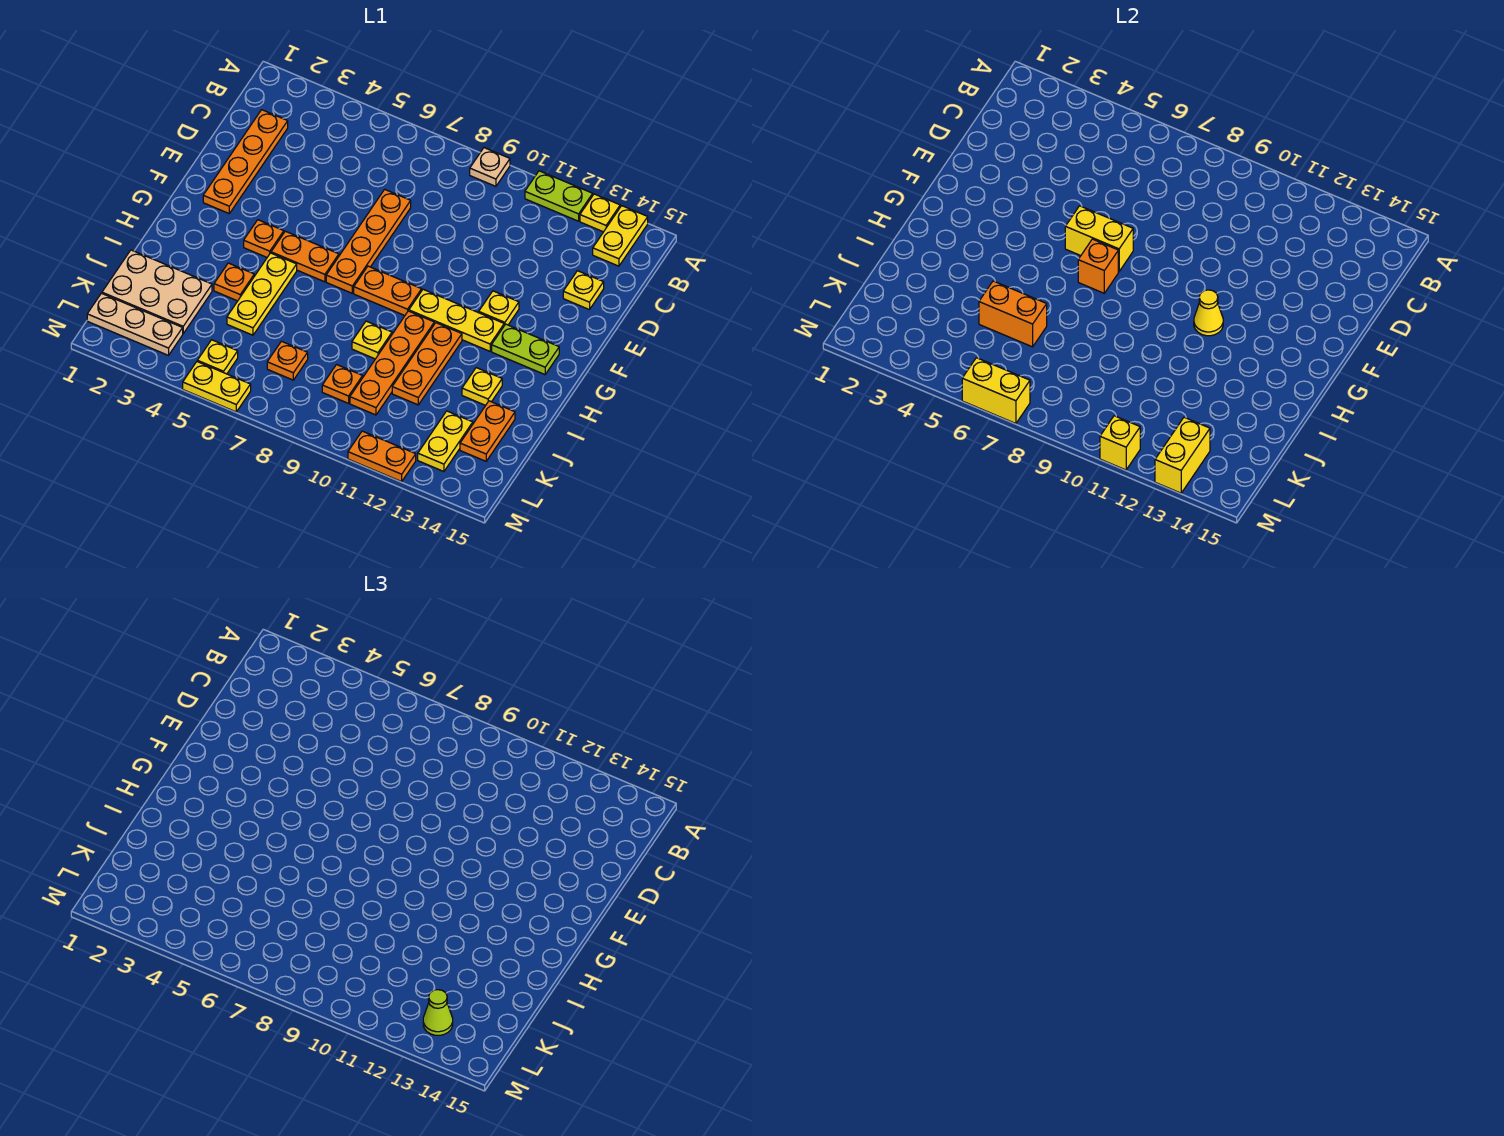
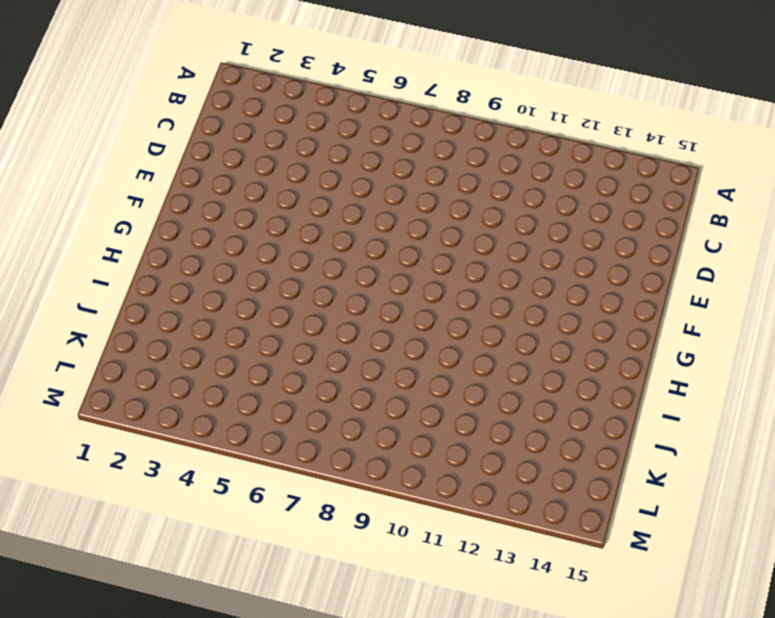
none -> tan plate A9 level 1
none -> lime plate A11:A12 level 1
none -> yellow plate A13 level 1
none -> yellow plate A14:B14 level 1

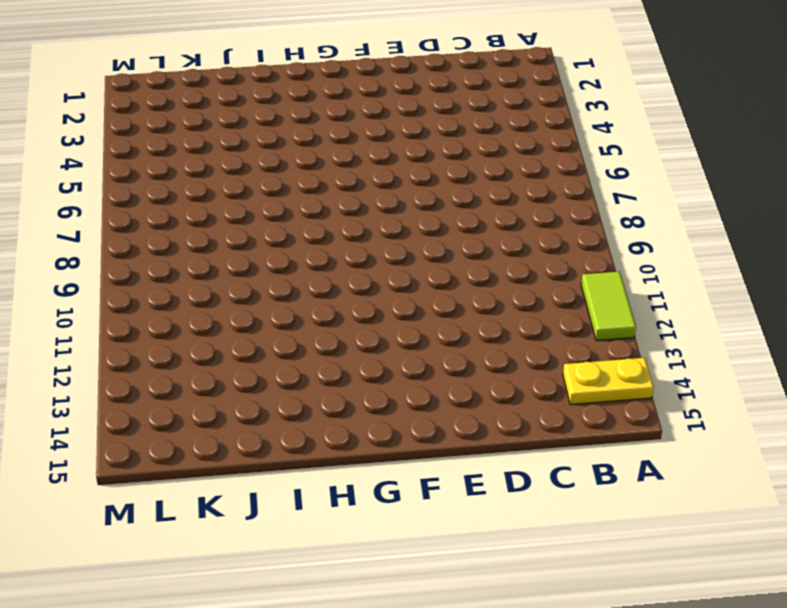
lime tile A11:A12 level 1 -> lime plate A11:A12 level 1
none -> tan plate A9 level 1
none -> yellow plate A13 level 1
none -> orange plate C2:F2 level 1
none -> orange plate D7:G7 level 1

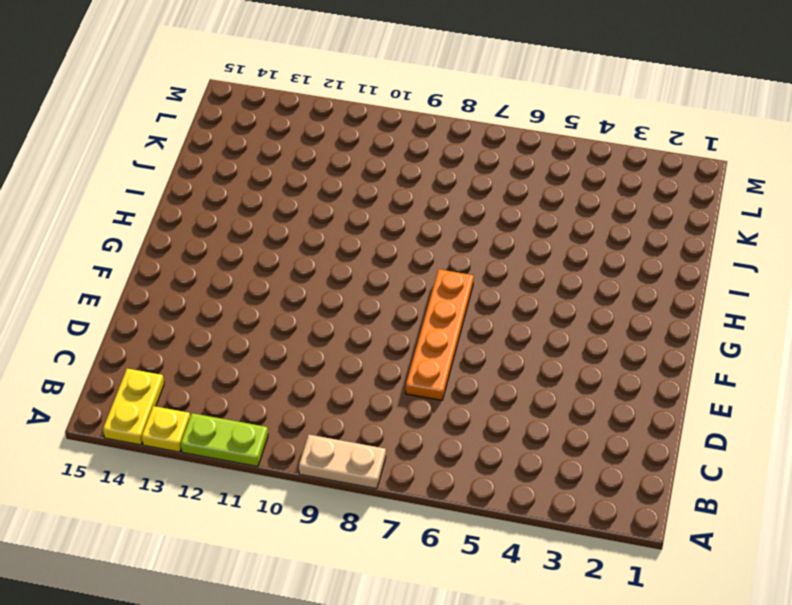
tan plate A8:A9 level 1 -> tan plate A9 level 1
none -> orange plate C2:F2 level 1
none -> yellow plate D14 level 1
none -> yellow plate F12 level 1
none -> orange plate G4 level 1

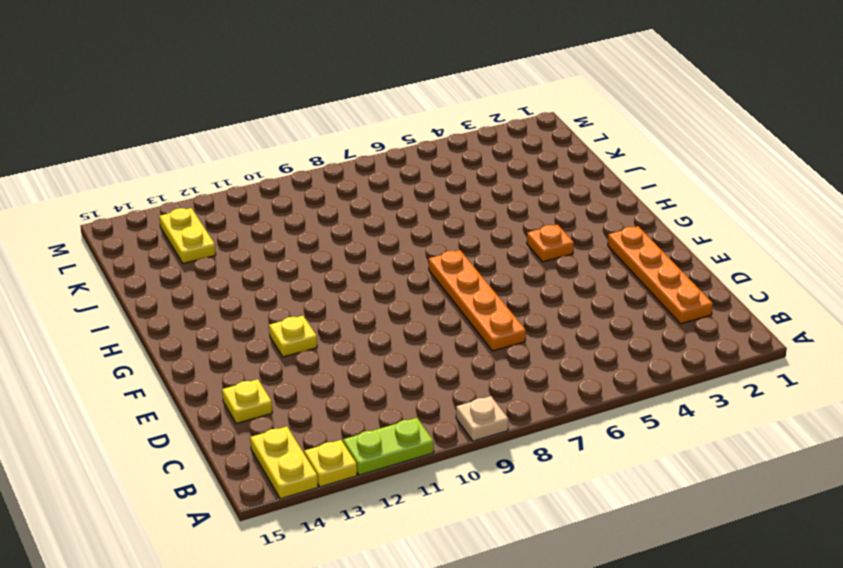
none -> orange plate G5:G6 level 1
none -> orange plate G8:G9 level 1
none -> yellow plate G10:G12 level 1
none -> lime plate G13:G14 level 1

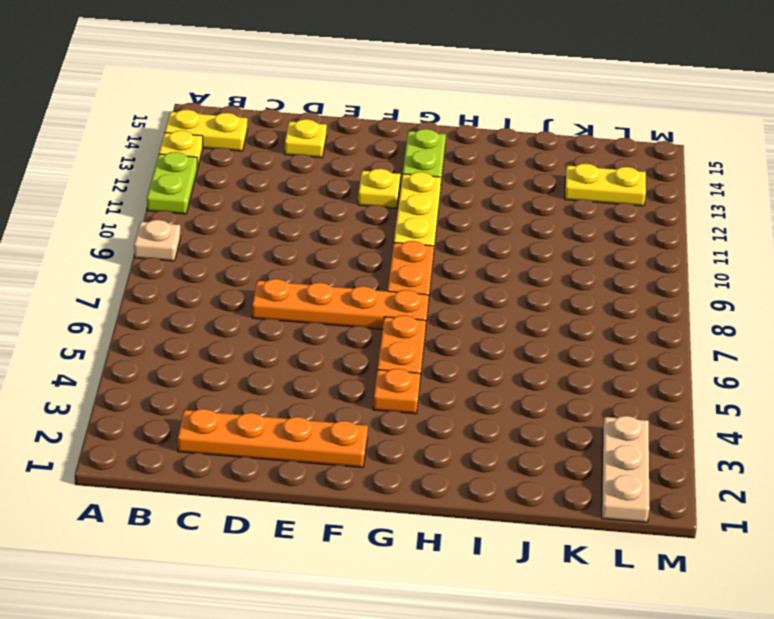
none -> yellow plate H5:J5 level 1
none -> orange plate H10:K10 level 1
none -> orange plate H11:J11 level 1
none -> orange plate I4 level 1

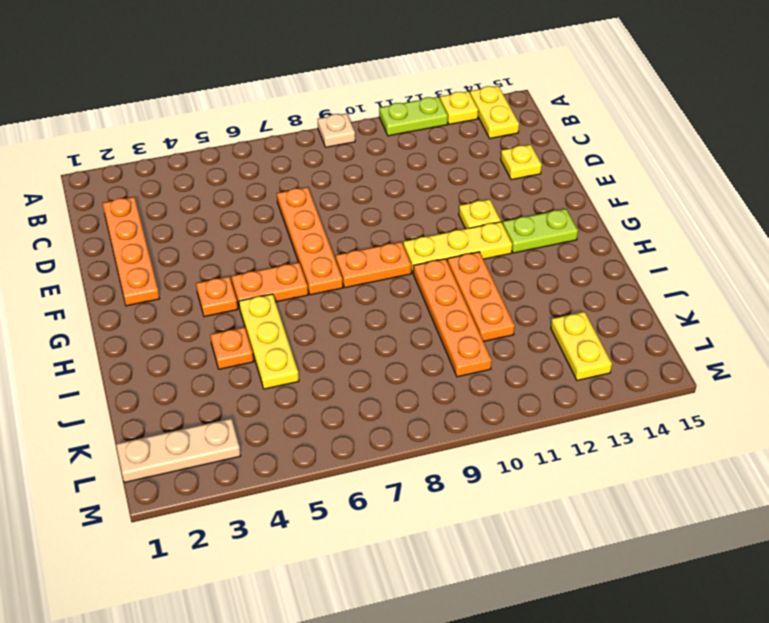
none -> yellow plate I9 level 1
none -> yellow plate I13 level 1
none -> tan plate J1:K3 level 1
none -> orange plate J14:K14 level 1

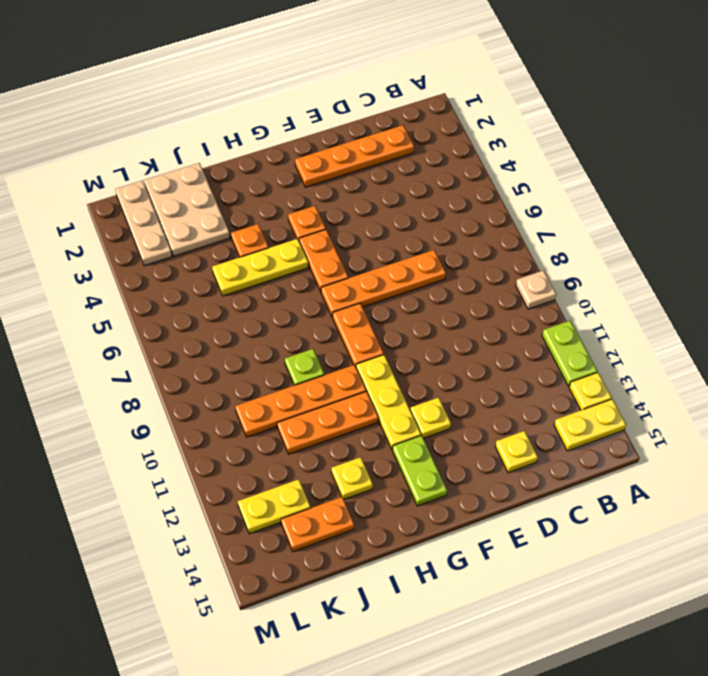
lime plate I9 level 1 -> yellow plate I9 level 1
none -> orange plate K7 level 1
none -> orange plate K9 level 1
none -> yellow plate L5 level 1
none -> yellow plate M5:M6 level 1

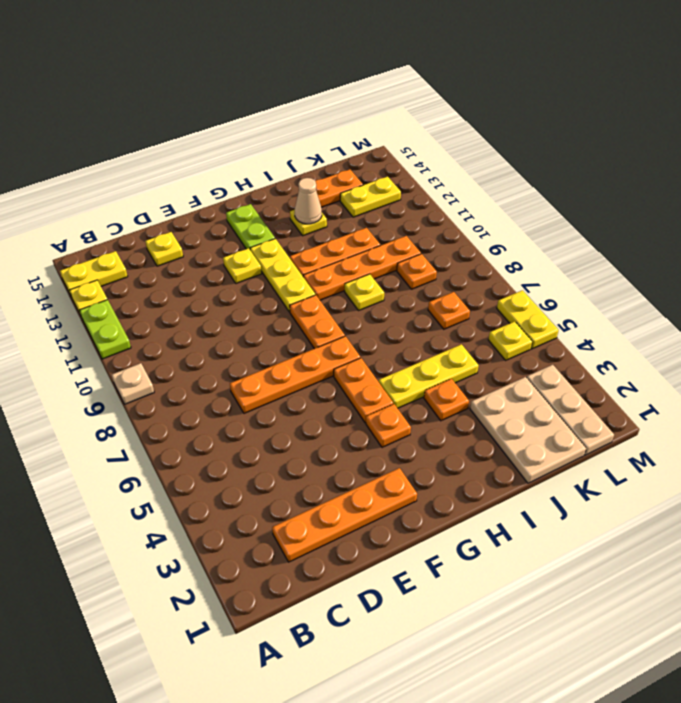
tan cone I13 level 2 -> none
none -> orange plate M11:M12 level 1
none -> yellow brick F6:F7 level 2
none -> orange brick G7 level 2
none -> yellow cone G11 level 2

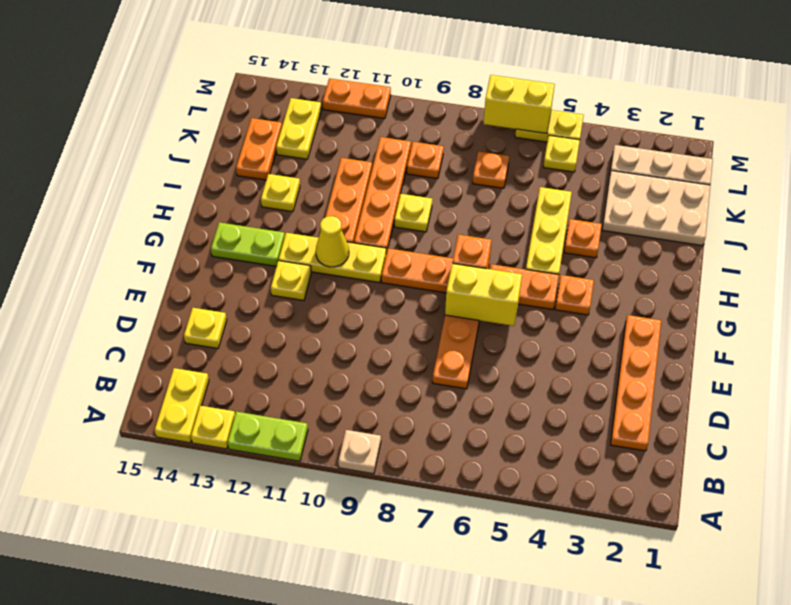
none -> orange brick J5:J6 level 2
none -> yellow brick L13:M13 level 2
none -> yellow brick M11 level 2
none -> lime cone L13 level 3

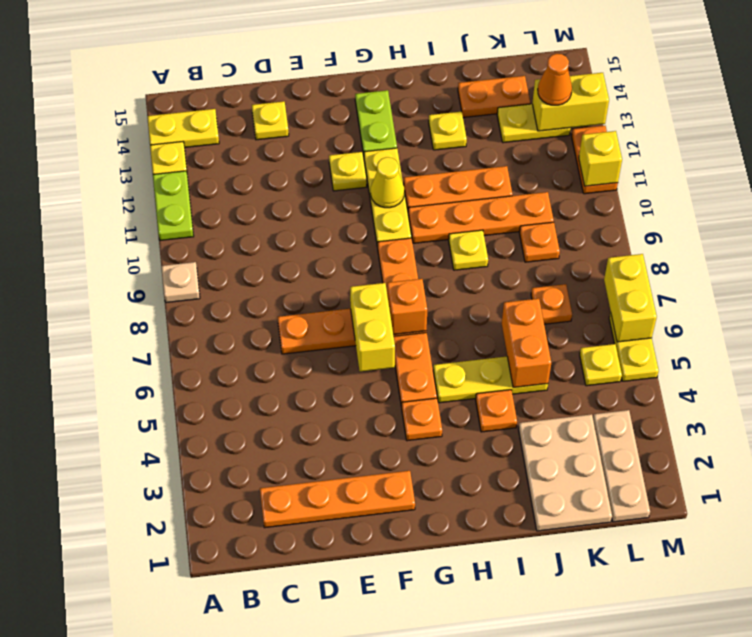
orange cone L13 level 3 -> lime cone L13 level 3

